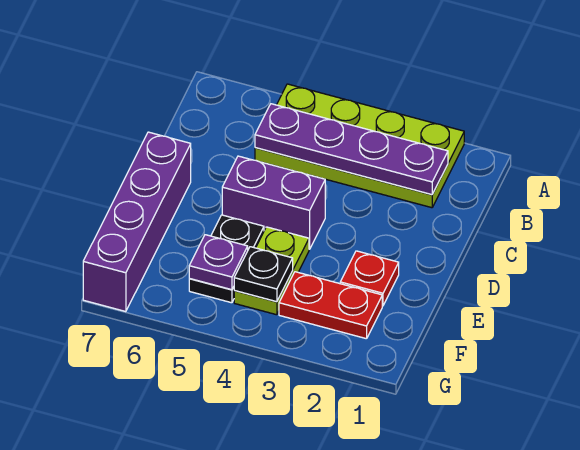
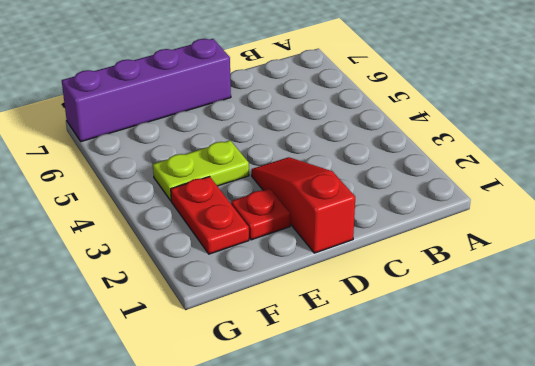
red slope D1:D3 level 1 top 1 -> none
none -> lime plate A2:B5 level 1
none -> purple brick D4:D5 level 1

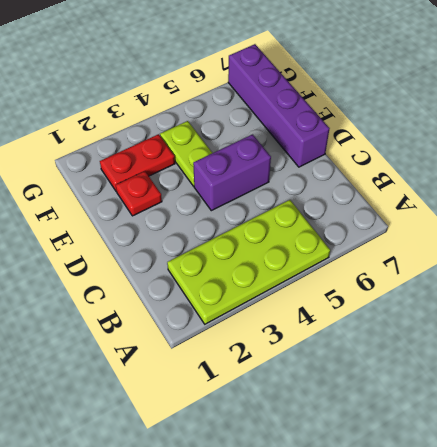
none -> black plate E5:F5 level 1
none -> purple plate B2:B5 level 2

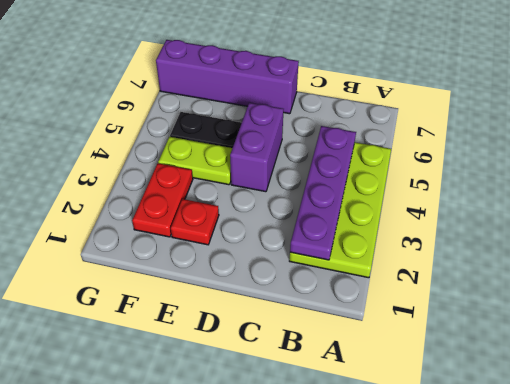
none -> black plate F4 level 2
none -> purple plate F5 level 2

